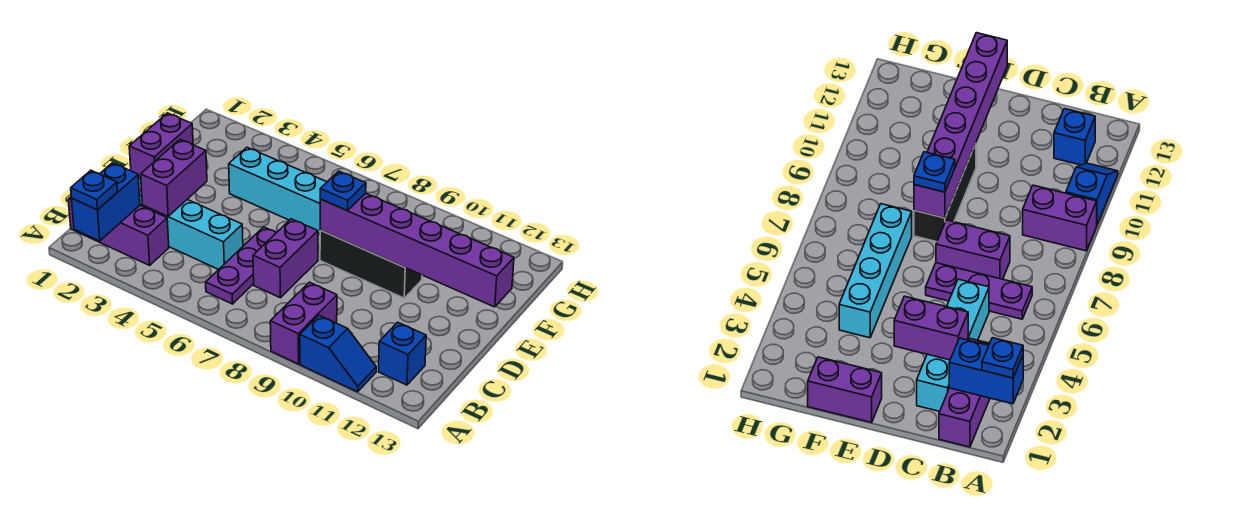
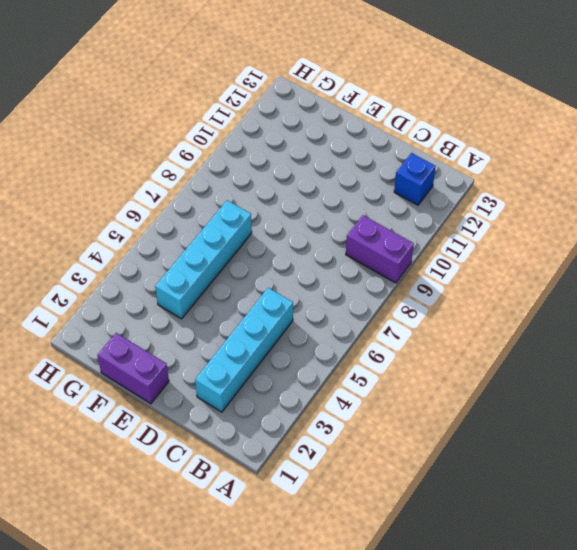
none -> blue slope A10:A11 level 1 top 10
none -> purple brick B1:B3 level 1
none -> purple plate B6:D6 level 1

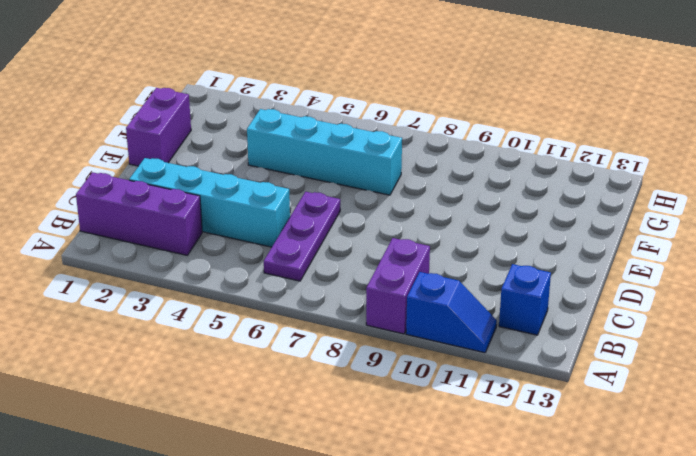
none -> purple brick C7:D7 level 1
none -> black brick E8:E10 level 1
none -> blue brick A2:B2 level 2

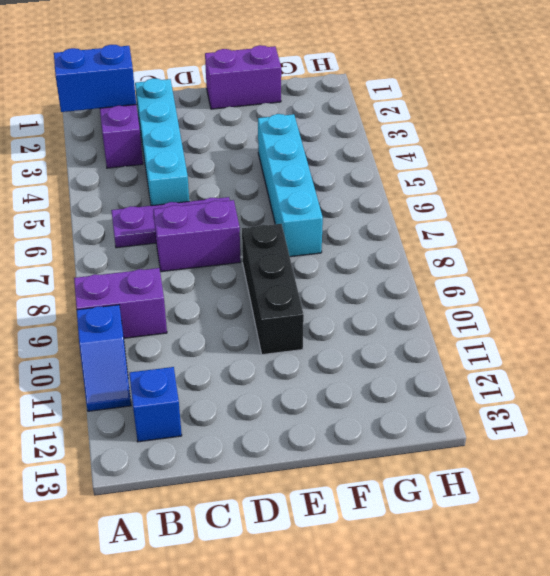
none -> purple brick C3:D3 level 2
none -> purple brick E8:E13 level 2
none -> blue plate A2 level 3

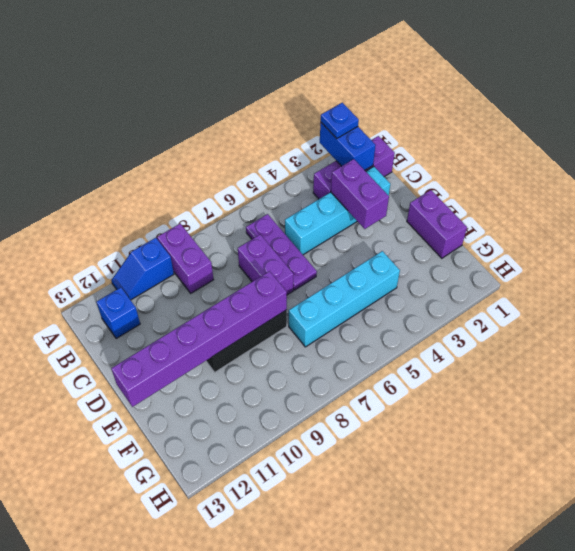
none -> blue plate E8 level 3

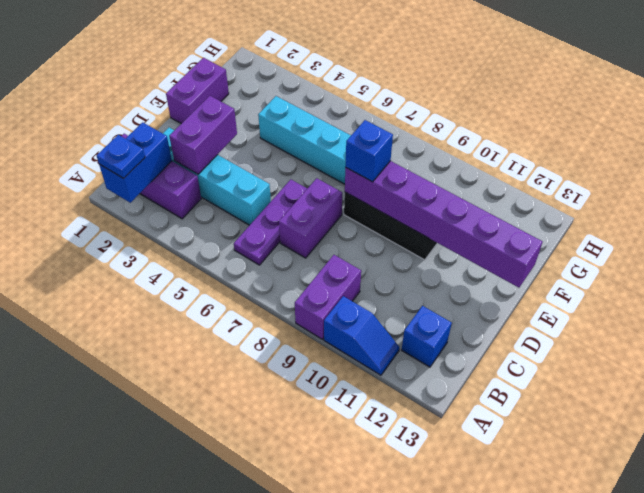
blue brick E8 level 3 -> blue plate E8 level 3

